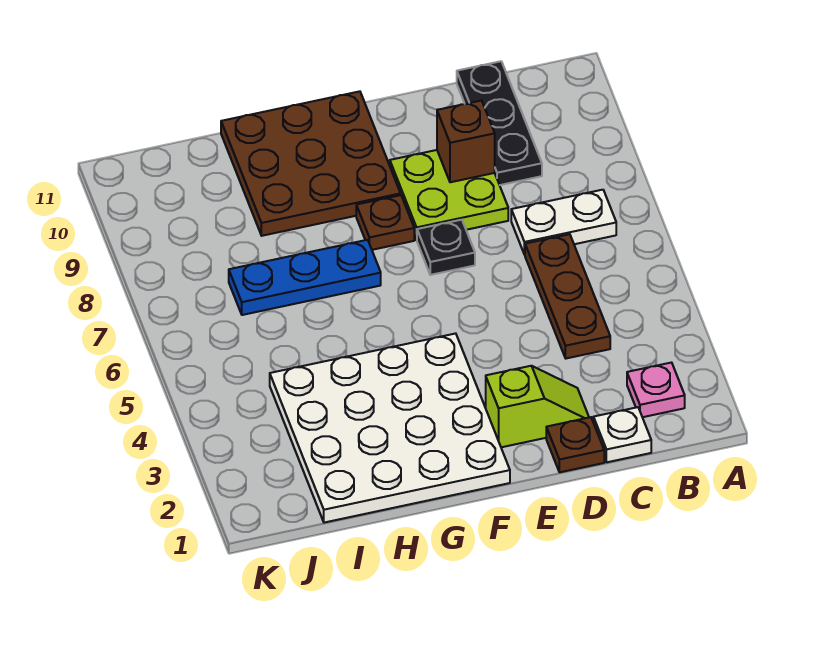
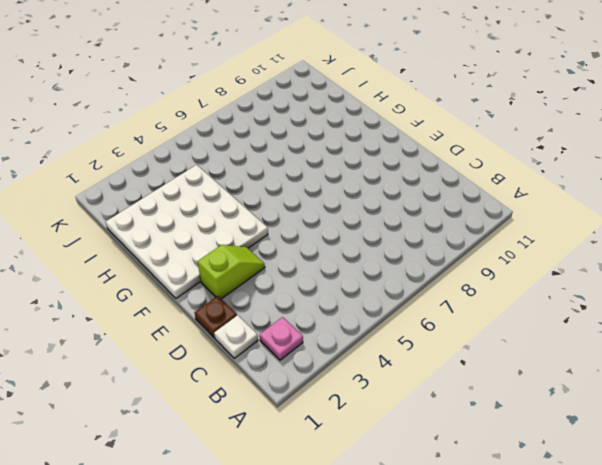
lime slope E2:E3 level 1 top 2 -> lime slope D2:E2 level 1 top E
none -> white plate B7:C7 level 1
none -> brown plate C4:C6 level 1
none -> black plate C9:C11 level 1

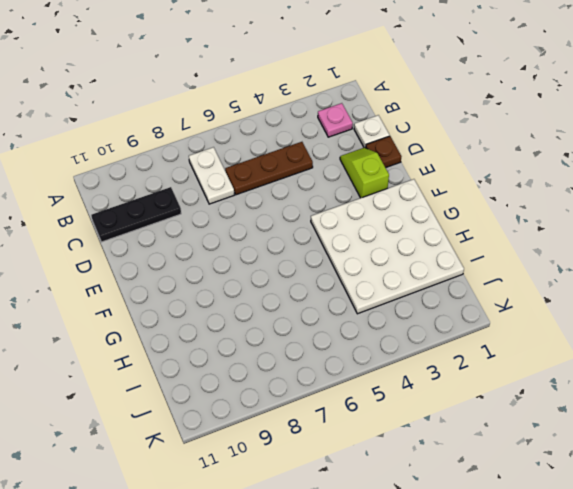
none -> lime plate D8:E9 level 1
none -> black plate E7 level 1
none -> brown plate F8 level 1

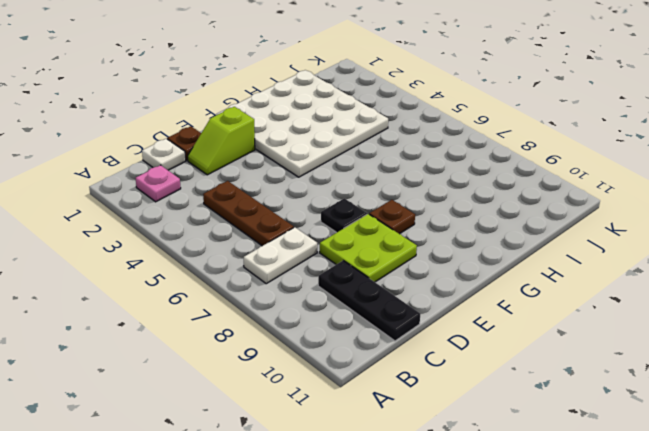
none -> brown plate F9:H11 level 1
none -> blue plate G7:I7 level 1
none -> brown brick D9 level 2

